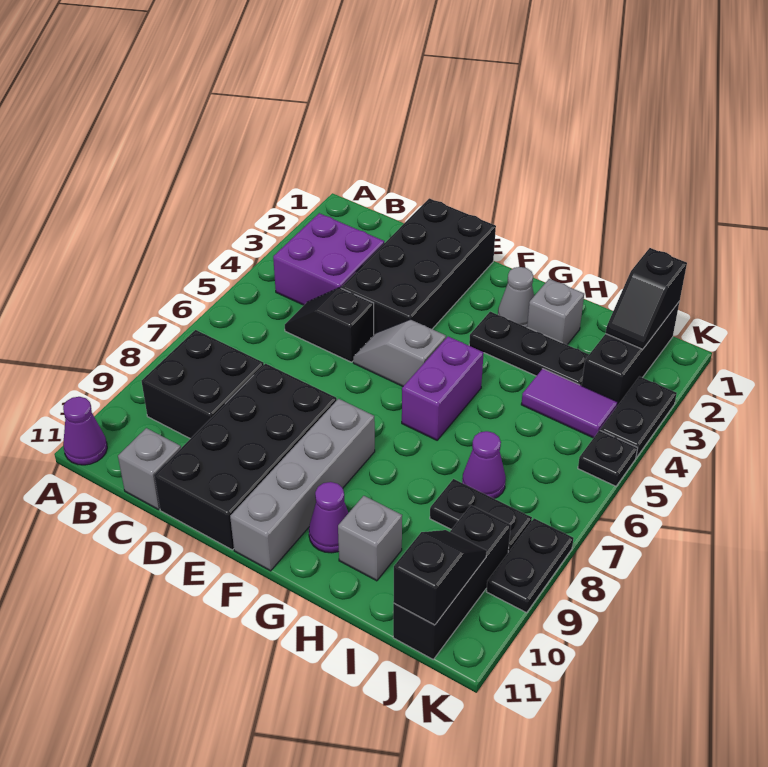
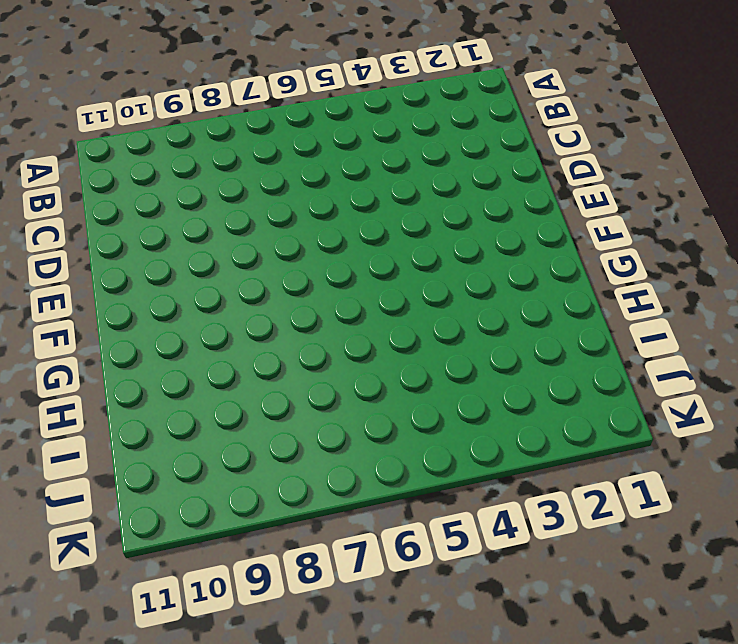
none -> purple cone A11 level 1
none -> purple brick B3:C4 level 1
none -> black brick B8:C9 level 1

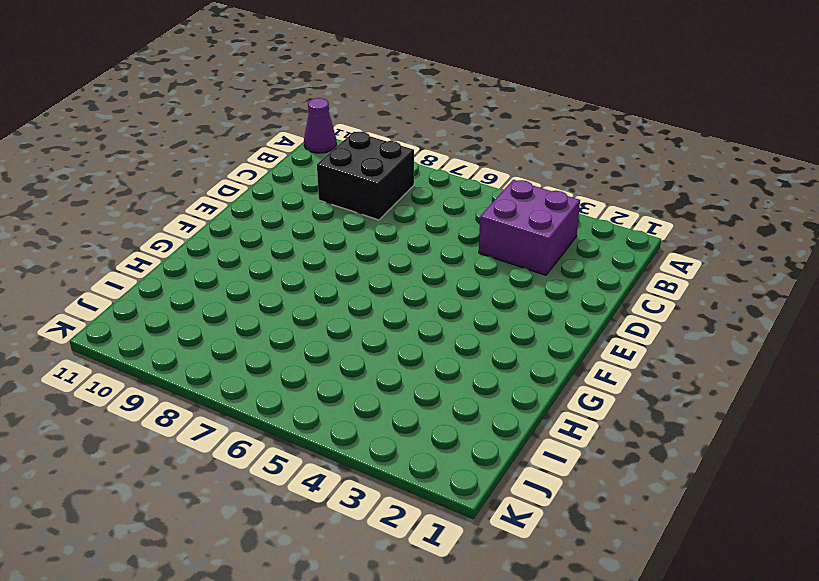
none -> black slope C5:D5 level 1 top D
none -> grey brick C11 level 1
none -> black brick D1:E4 level 1

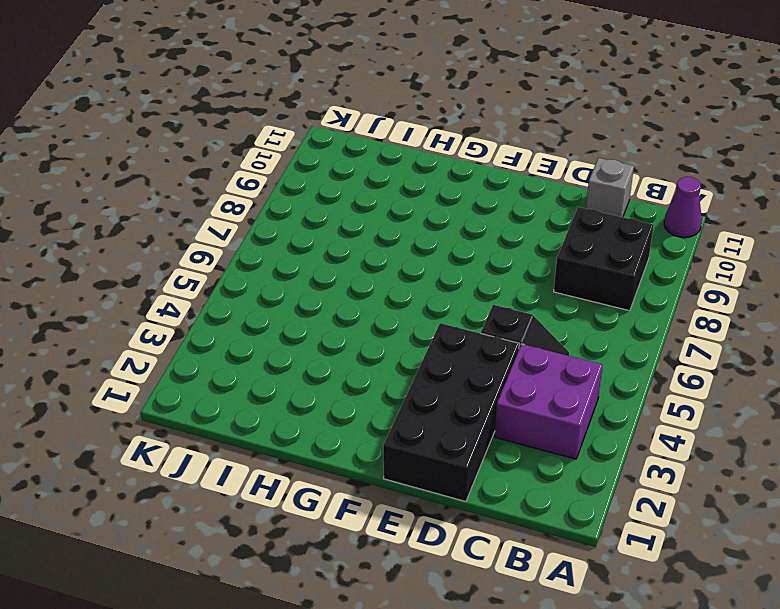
none -> black brick D8:E11 level 1
none -> grey slope E5:F5 level 1 top F
none -> grey brick F8:F11 level 1

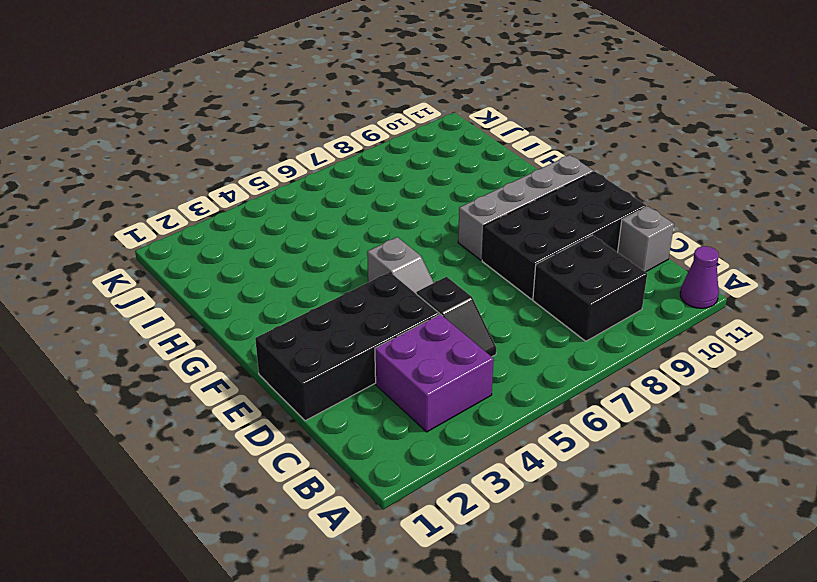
none -> grey cone G2 level 1
none -> black plate G3:I3 level 1
none -> purple brick G5:G6 level 1

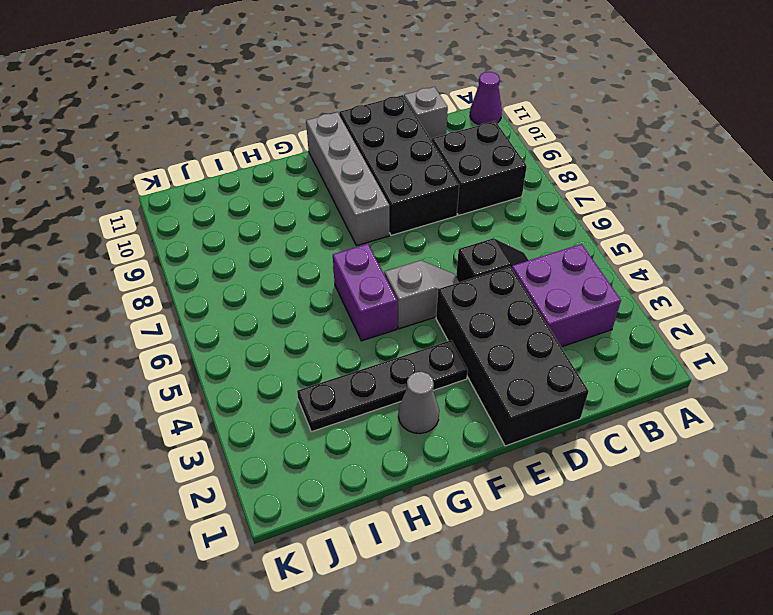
black plate F3:I3 level 1 -> black plate G3:I3 level 1
none -> purple cone G10 level 1
none -> grey brick H2 level 1
none -> grey brick H10 level 1

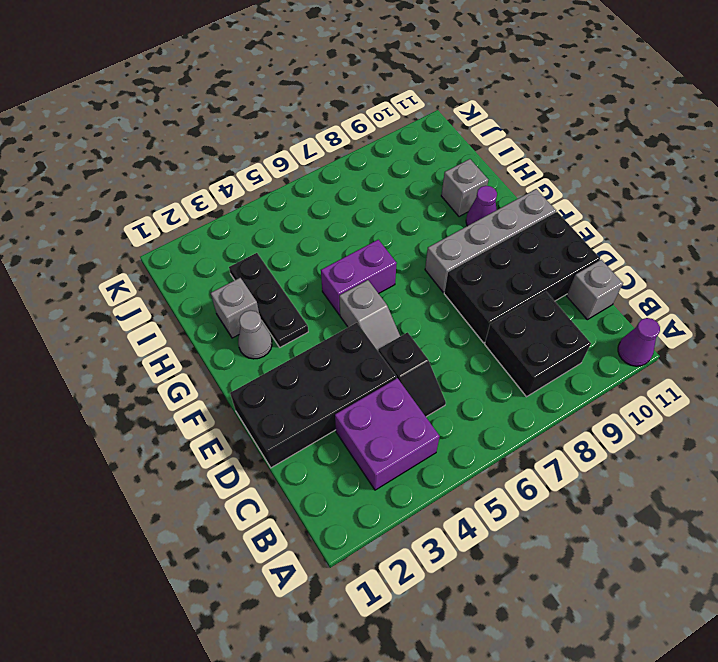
none -> purple tile I4:J4 level 1
none -> purple cone I7 level 1
none -> black plate I8:J8 level 1

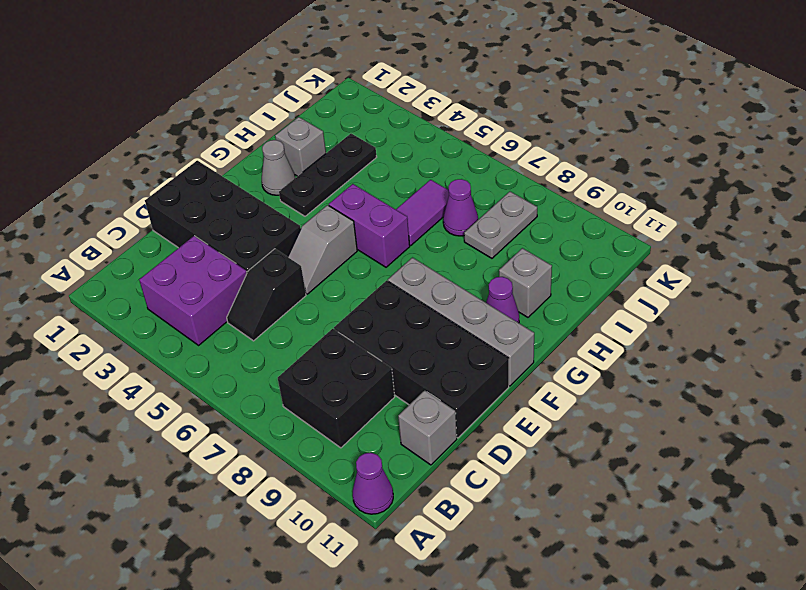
purple tile H6:I6 level 1 -> purple tile I4:J4 level 1
grey plate I8:J8 level 1 -> black plate I8:J8 level 1
none -> black brick J1:J3 level 1
none -> black brick J9:J11 level 1
none -> black plate K3:K4 level 1

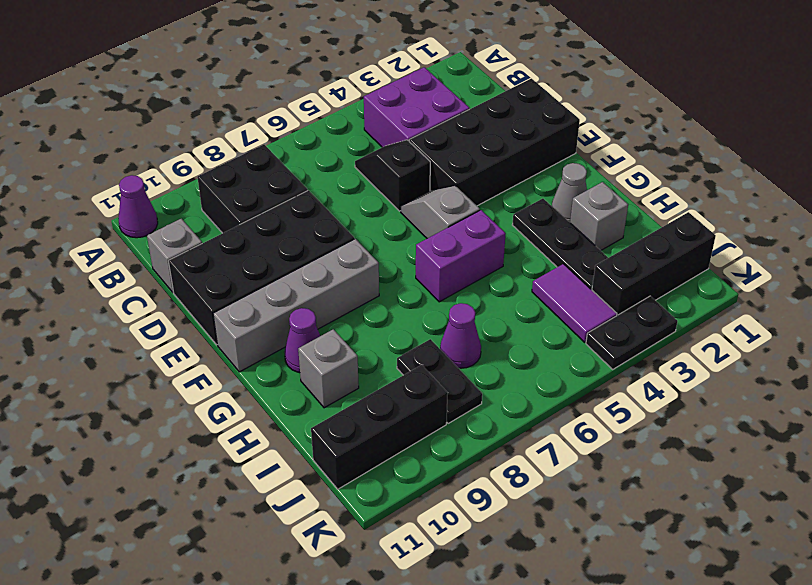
none -> black plate K5 level 1
none -> black plate K8:K9 level 1
none -> black slope J1:J2 level 2 top 1

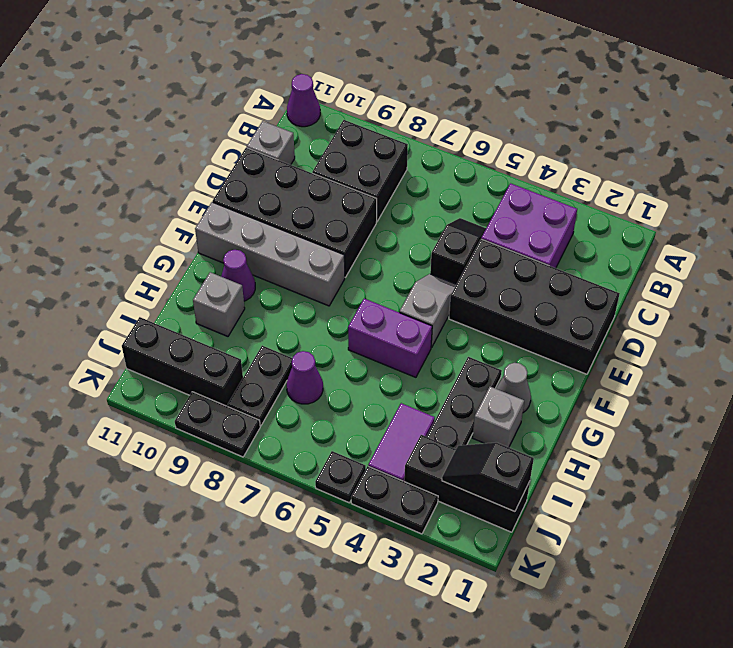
none -> black slope J10:J11 level 2 top 11

